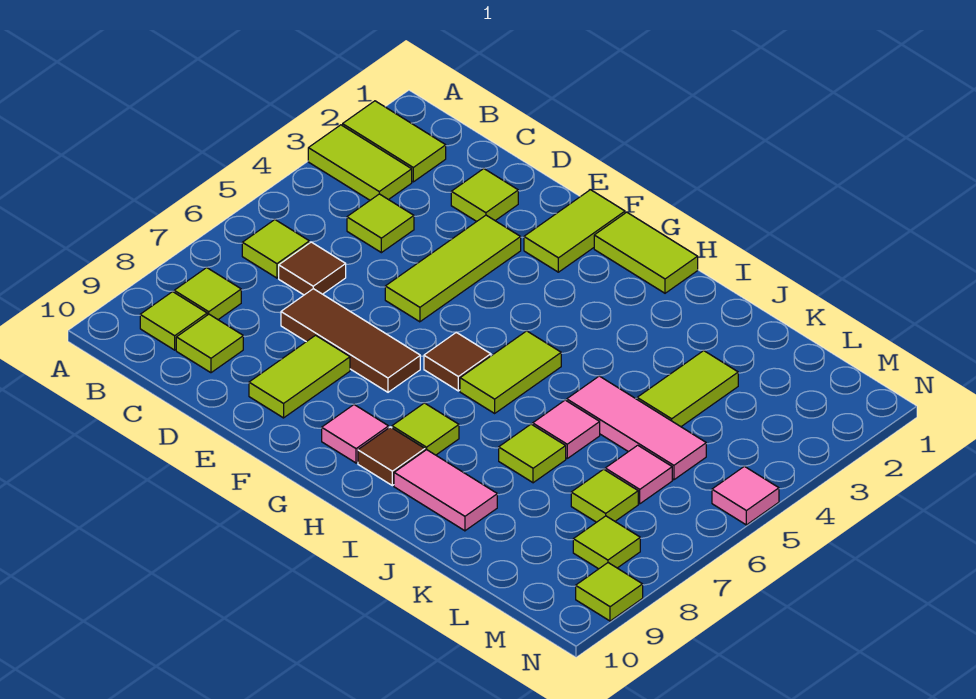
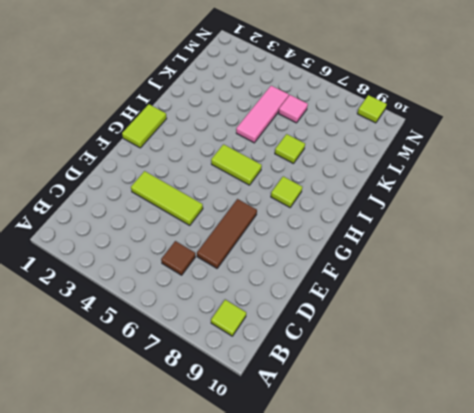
none -> lime tile A2:B2 level 1
none -> lime tile A3:B3 level 1
none -> lime tile B6 level 1

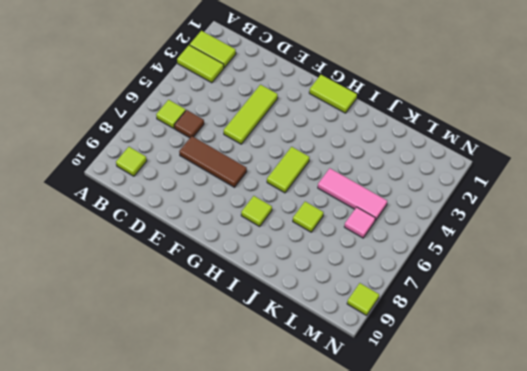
none -> lime tile B8 level 1
none -> lime tile C4 level 1
none -> lime tile C9 level 1

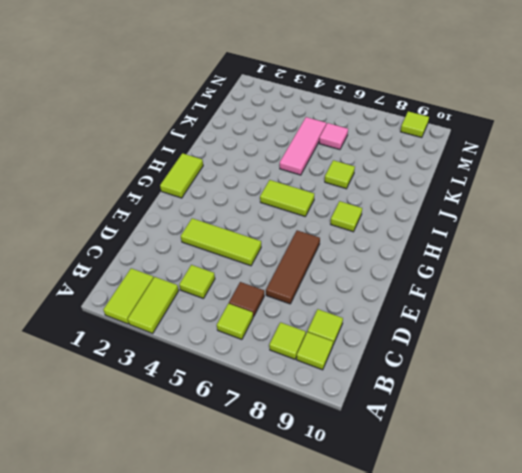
none -> lime tile D2 level 1
none -> lime tile E8:E9 level 1
none -> lime tile F1:F2 level 1

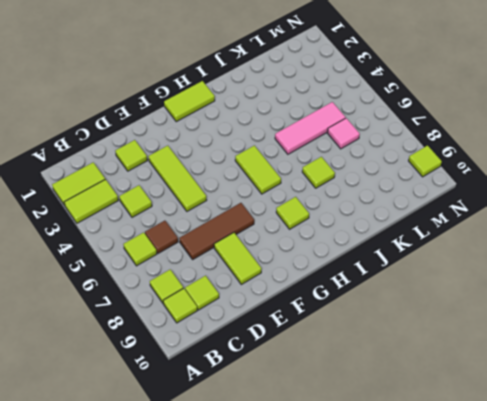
none -> lime tile F1:F2 level 1
none -> brown tile G6 level 1
none -> pink tile G9 level 1

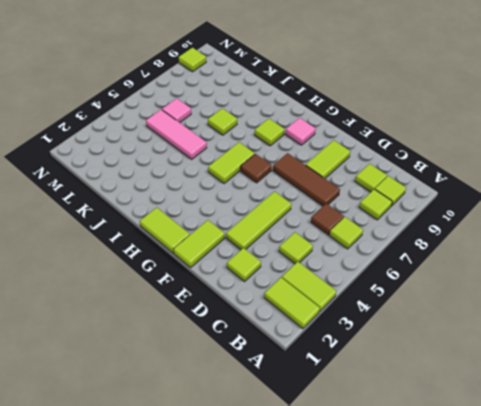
none -> brown tile H9 level 1
none -> pink tile I9:J9 level 1
none -> pink tile J6 level 1

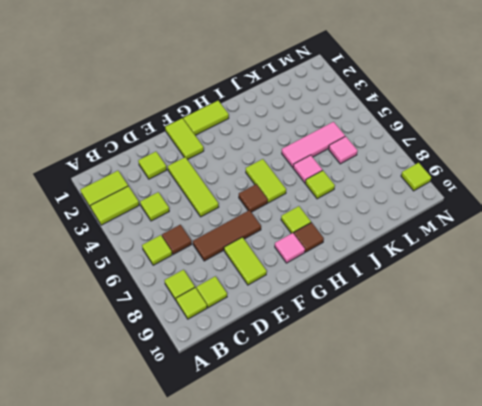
none -> pink tile I9:J9 level 1
none -> lime tile K3:K4 level 1
none -> lime tile L7 level 1

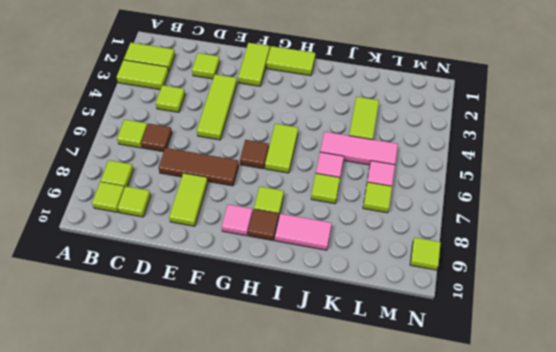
none -> lime tile M8 level 1
none -> pink tile N5 level 1

